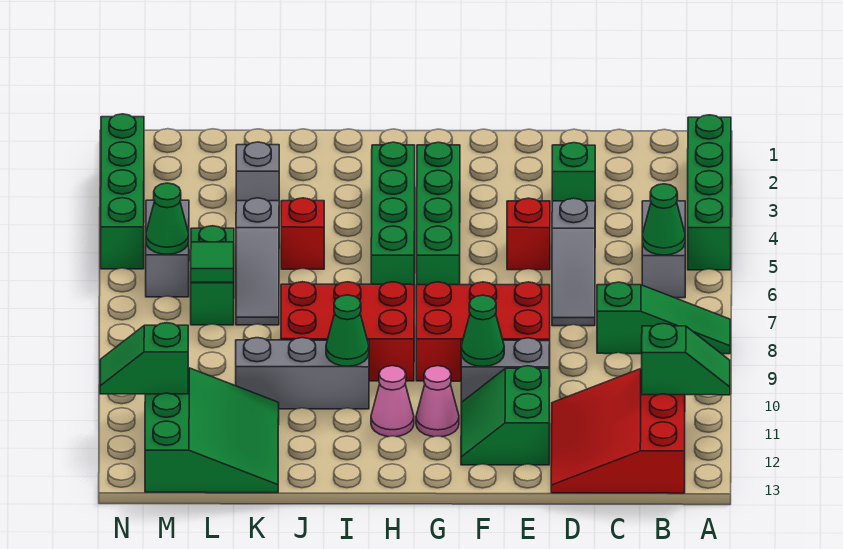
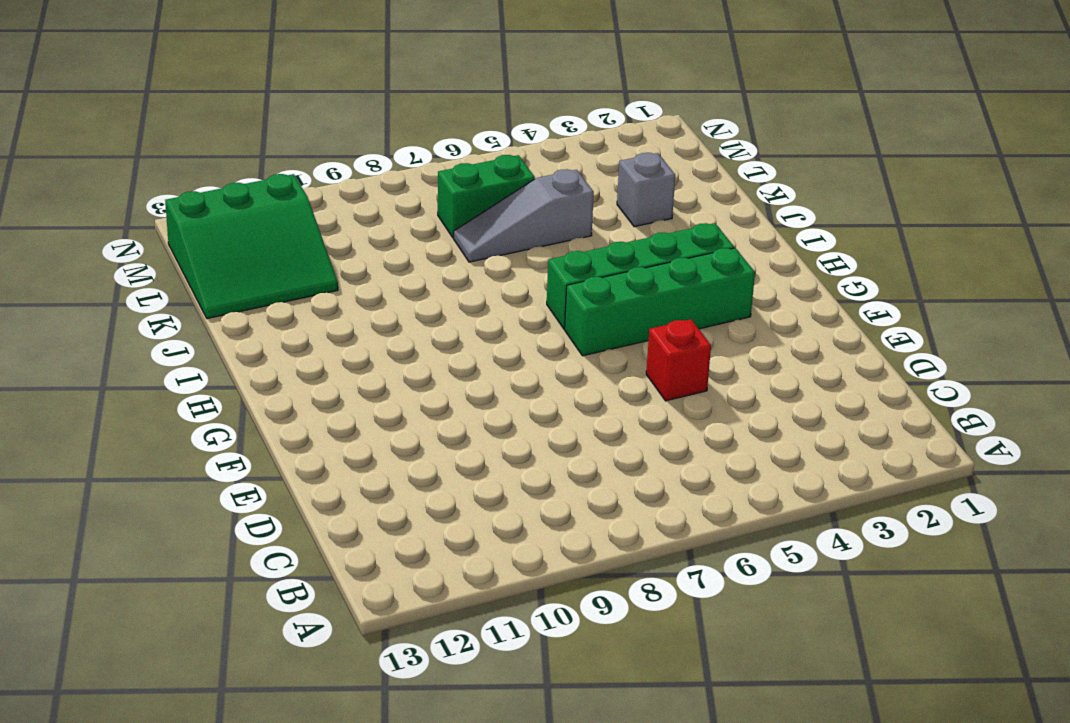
none -> green brick A2:A5 level 1
none -> green slope A8:C8 level 1 top C
none -> grey brick B5:B6 level 1
none -> red slope B11:D13 level 1 top B

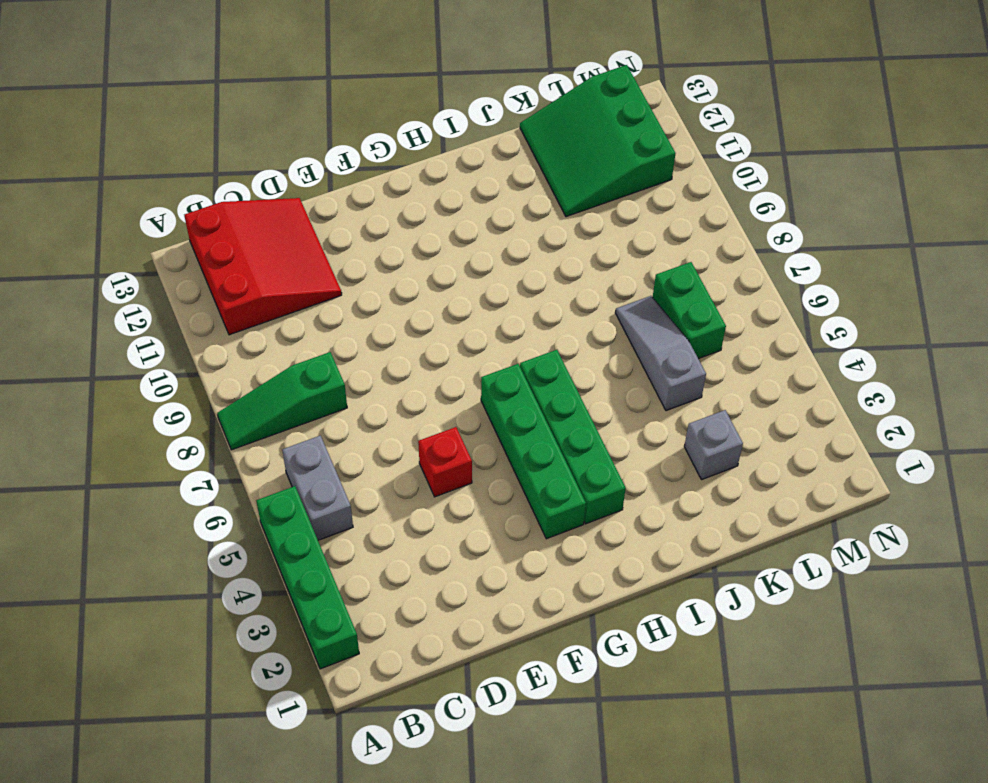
none -> green brick D3 level 1
none -> grey slope D5:D7 level 1 top 5
none -> red brick E8:G9 level 1
none -> grey brick E10:F10 level 1

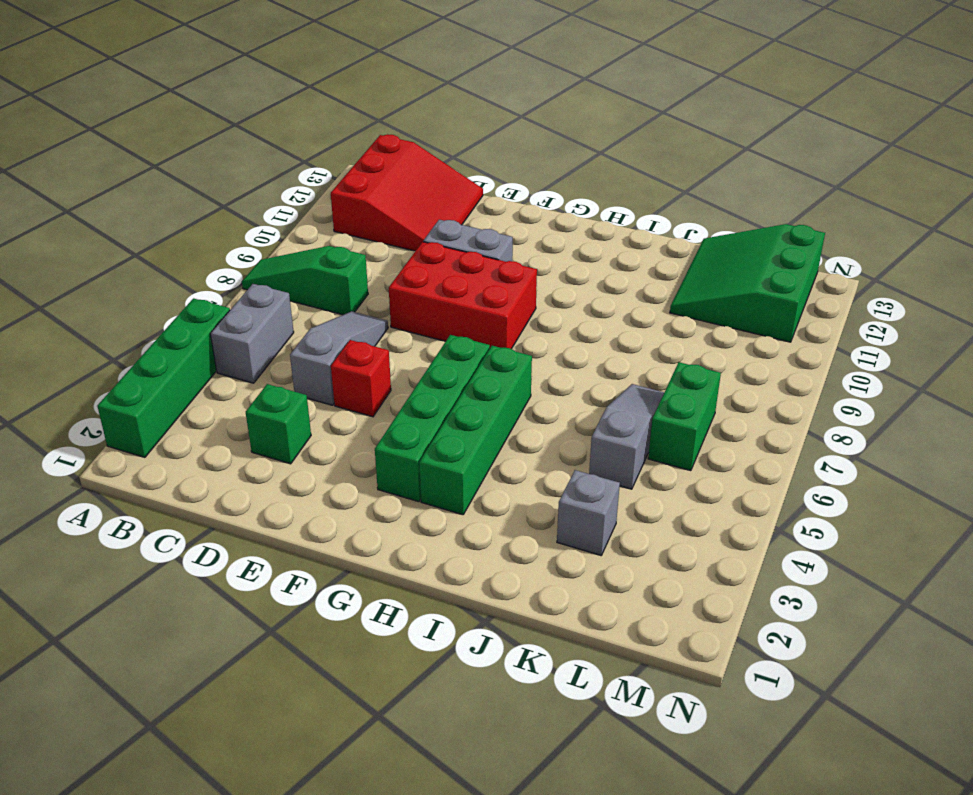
none -> green slope E11:F12 level 1 top E
none -> pink cone G11 level 1
none -> red brick H8:J9 level 1
none -> pink cone H11 level 1

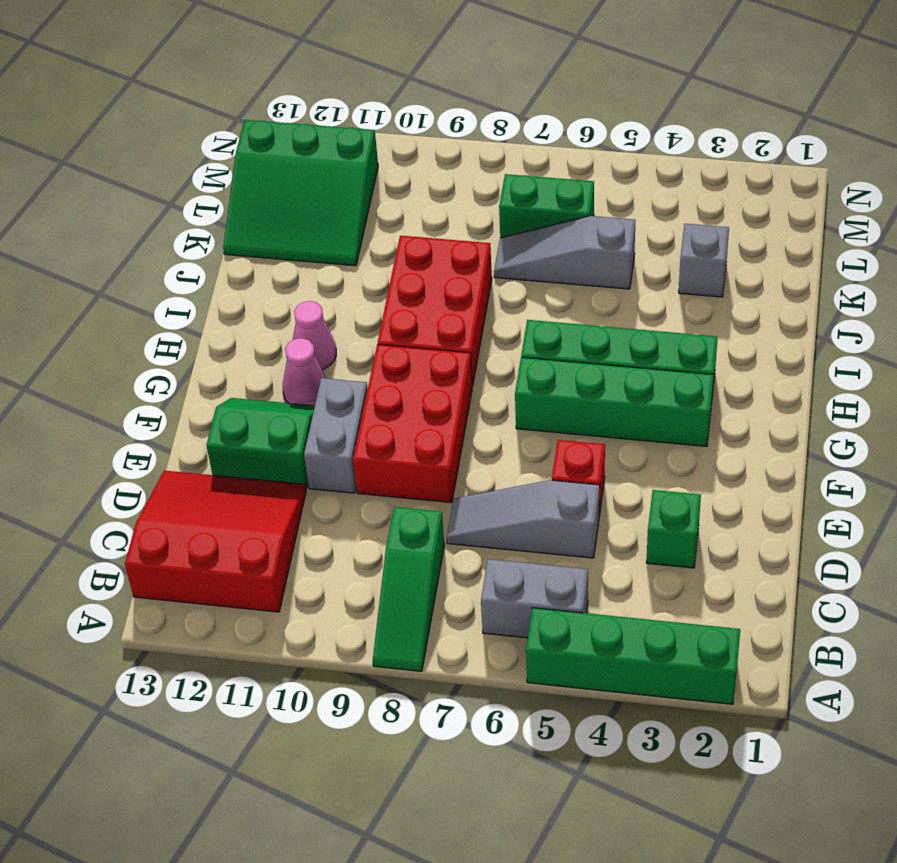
none -> grey brick I10:K10 level 1
none -> red brick J5 level 1
none -> grey brick M5:M6 level 1
none -> green brick N2:N5 level 1

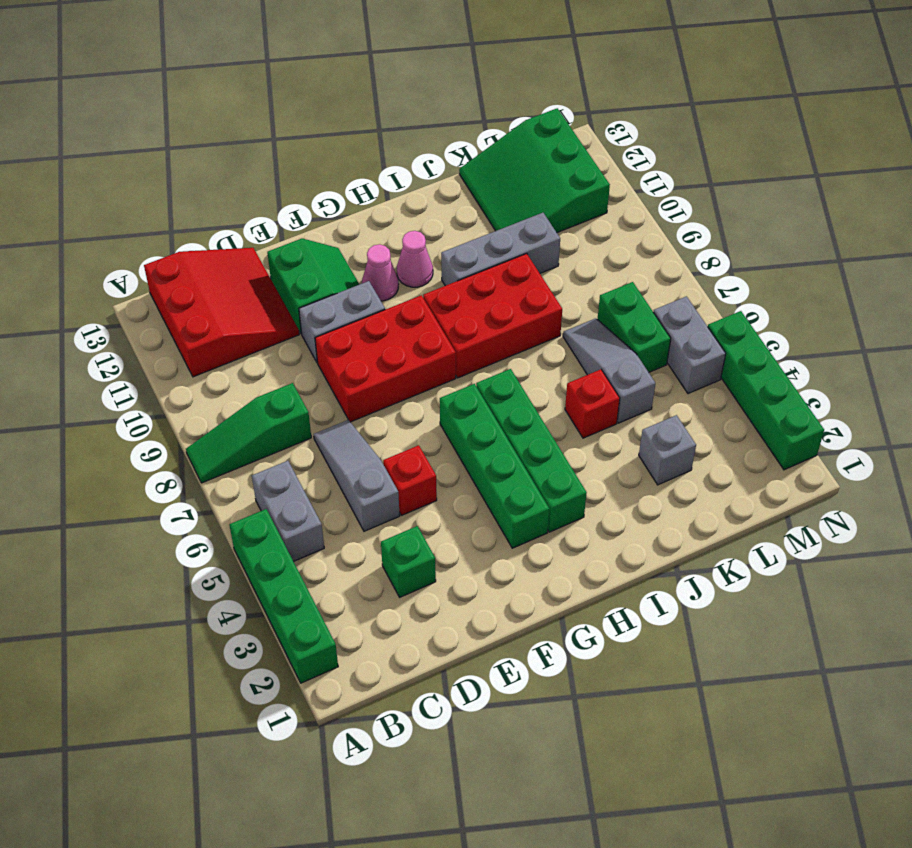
none -> green slope A11:B11 level 2 top B
none -> green cone B6 level 2
none -> green cone F10 level 2
none -> green cone I10 level 2

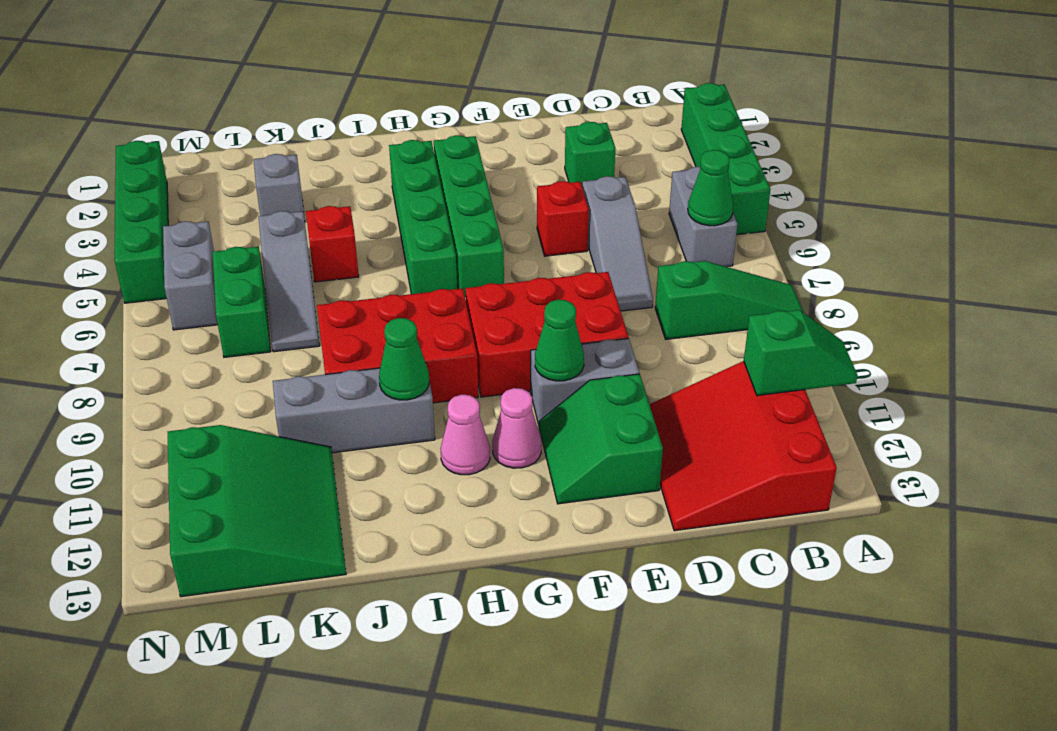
none -> green tile L7 level 2
none -> green cone M6 level 2
none -> green slope M11:N11 level 2 top M

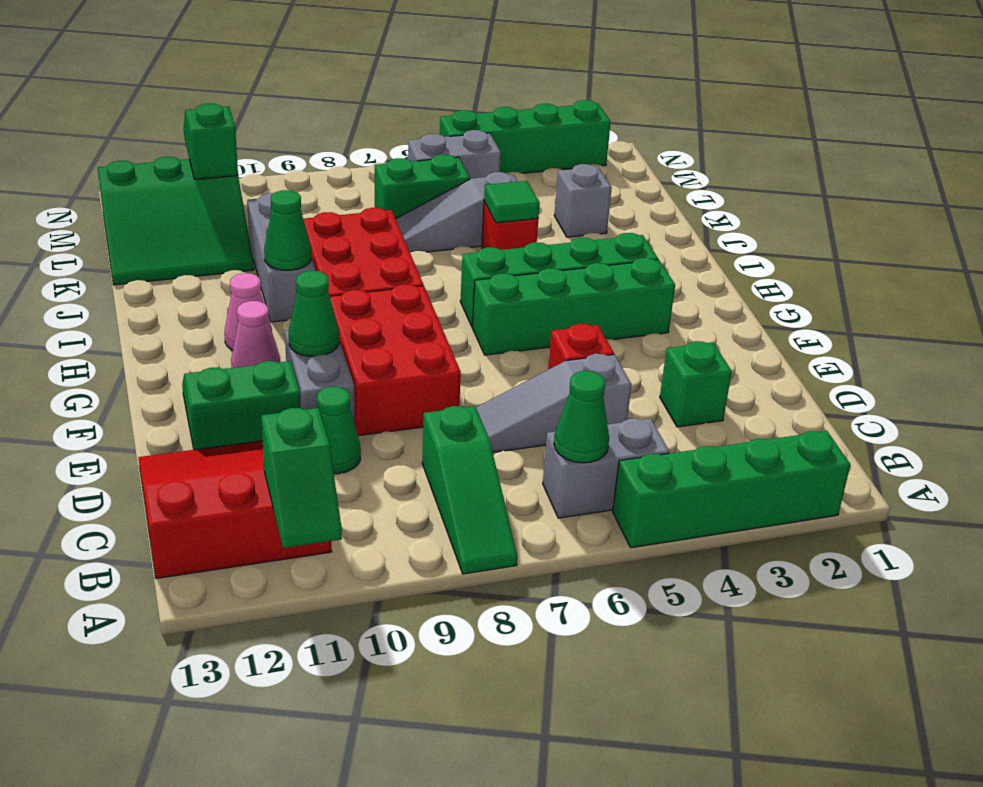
green cone D10 level 1 -> green cone M6 level 2
green tile J5 level 2 -> green tile L7 level 2

